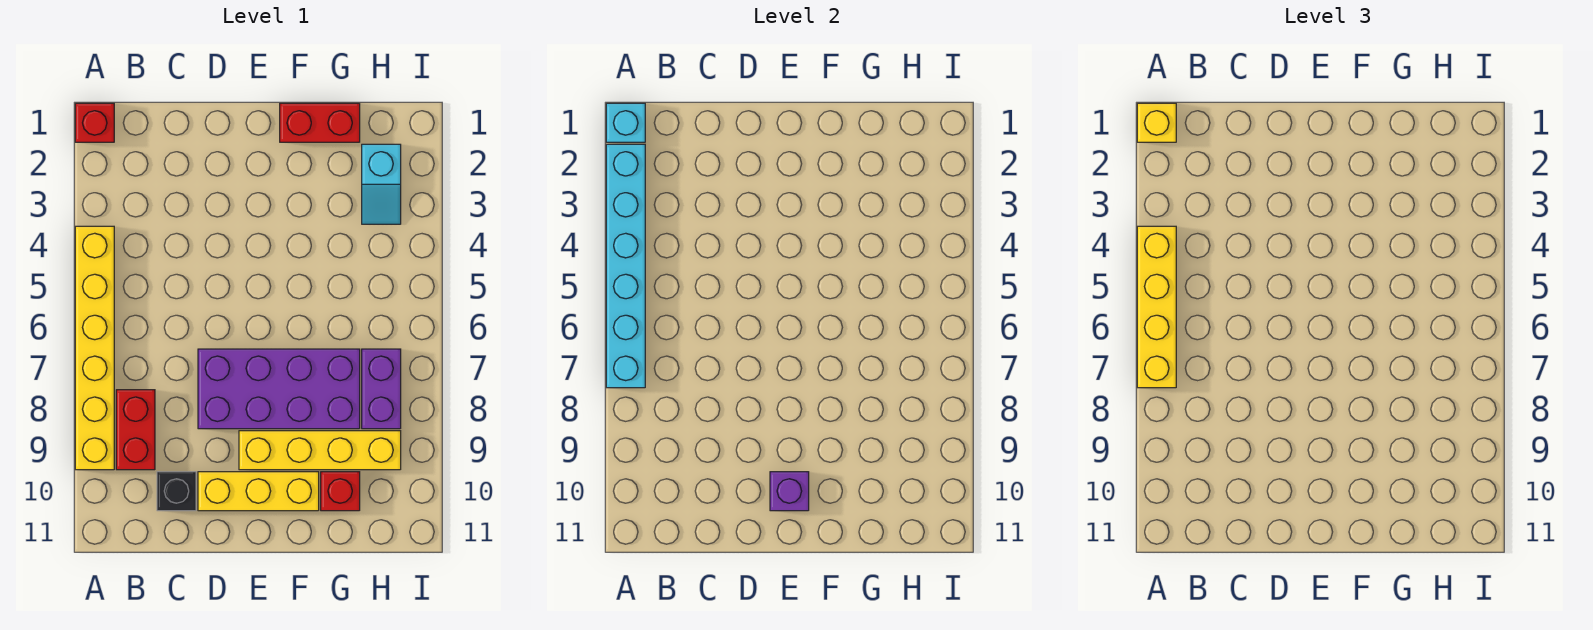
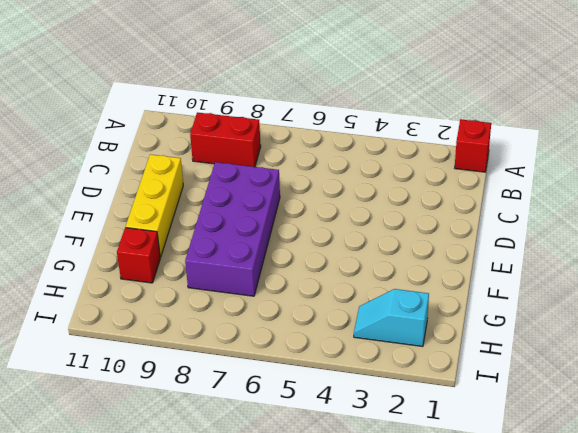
none -> yellow brick A4:A9 level 1
none -> black brick C10 level 1
none -> yellow brick E9:H9 level 1

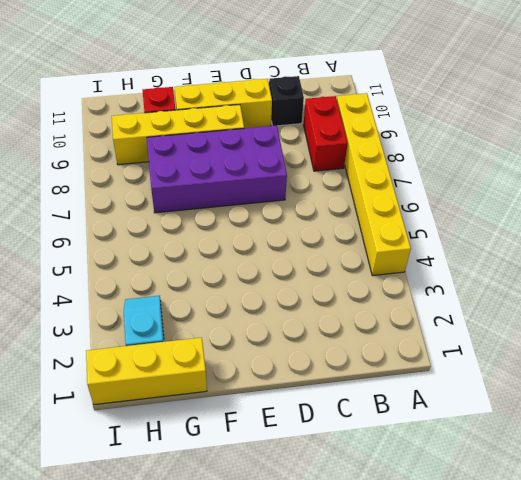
yellow brick G1:I1 level 1 -> red brick F1:G1 level 1
none -> red brick A1 level 1
none -> purple brick H7:H8 level 1
none -> cyan brick A1 level 2

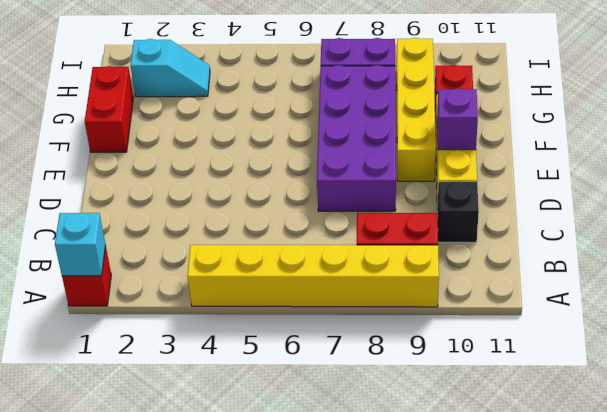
none -> cyan brick A2:A7 level 2
none -> yellow brick A1 level 3
none -> yellow brick A4:A7 level 3

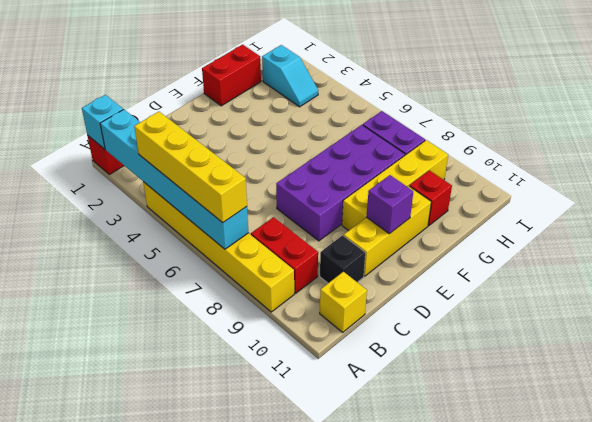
yellow brick B11 level 1 -> yellow brick A1 level 3

